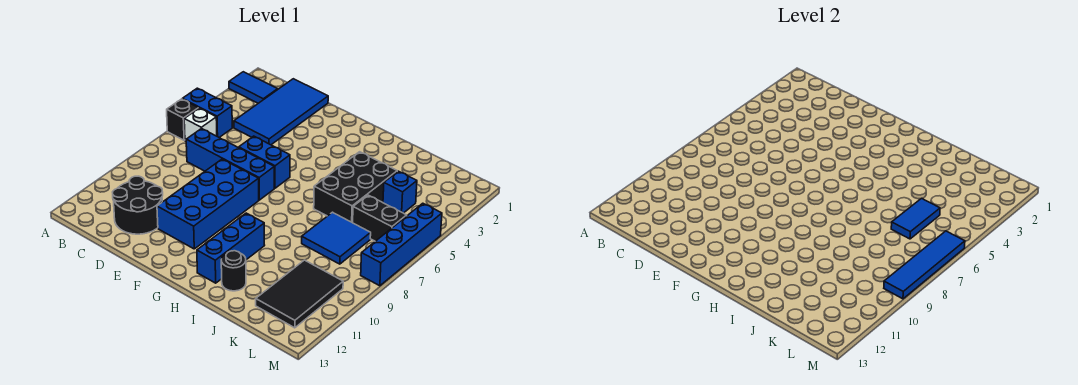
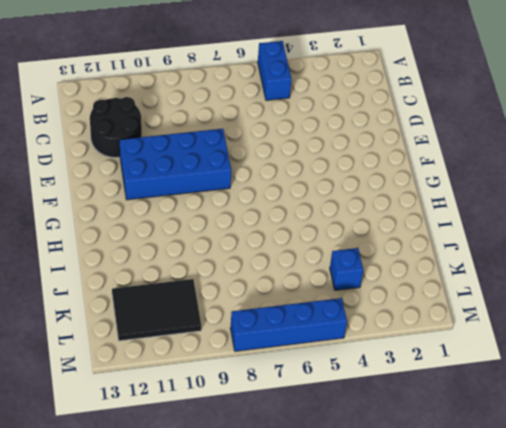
none -> blue tile A2:B2 level 1
none -> black brick A6 level 1
none -> white brick B6 level 1

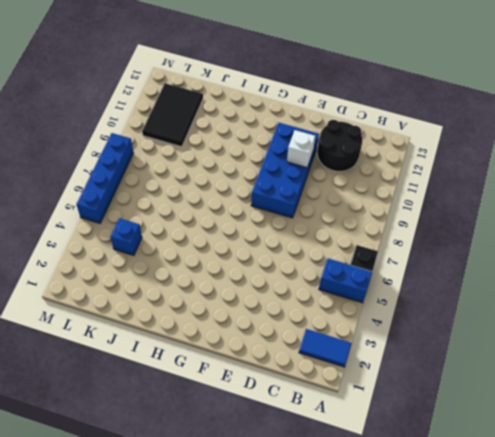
white brick E10 level 2 -> white brick B6 level 1
none -> blue tile C1:D4 level 1
none -> blue brick C7:F7 level 1
none -> blue brick E6:F6 level 1

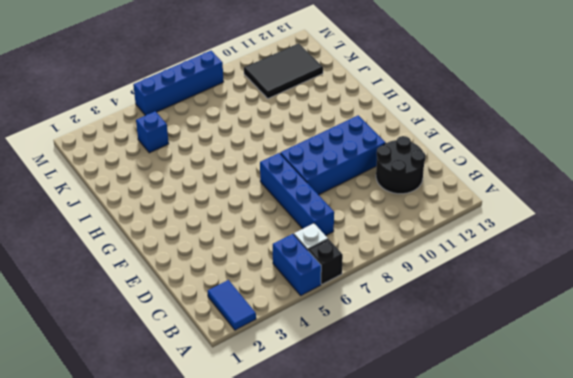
none -> blue tile C1:D4 level 1
none -> blue brick E6:F6 level 1
none -> blue brick H10:H12 level 1

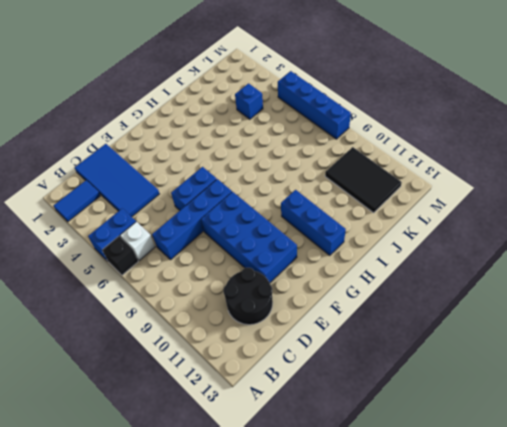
none -> black brick I4:J6 level 1
none -> black round brick I12 level 1
none -> blue tile J7:K8 level 1

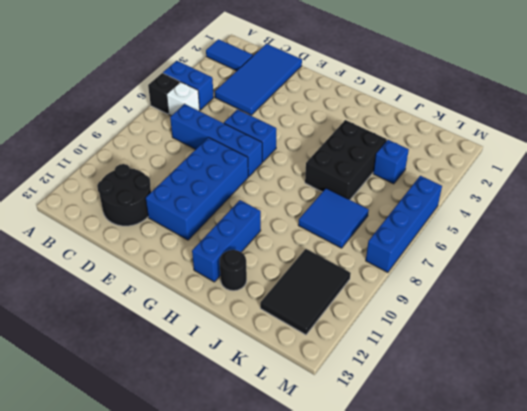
none -> black brick K6:L6 level 1
none -> blue tile K5:K6 level 2
none -> blue tile M6:M9 level 2

